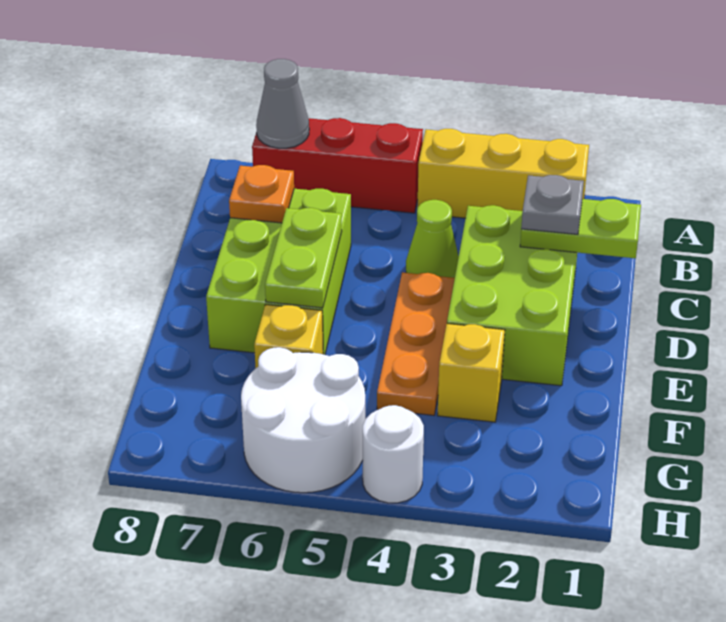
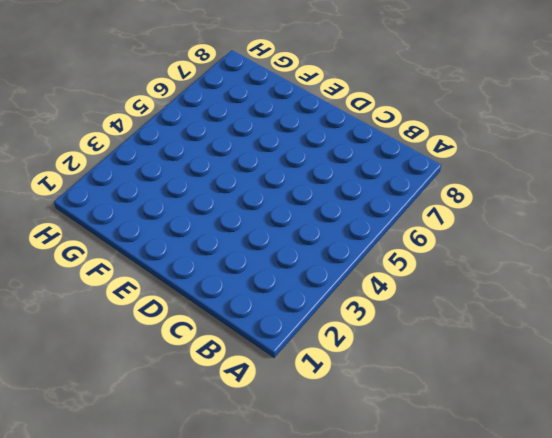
none -> yellow brick A2:A4 level 1
none -> red brick A5:A7 level 1
none -> lime brick C2:E3 level 1

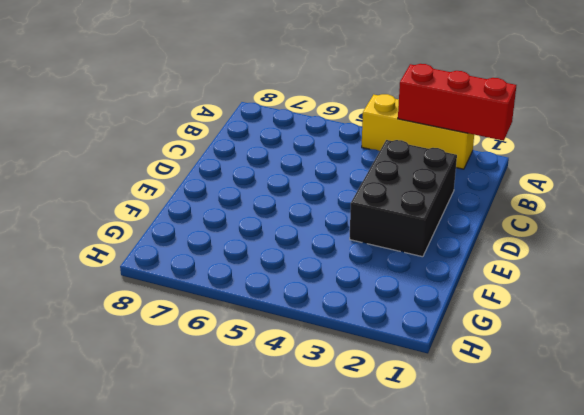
red brick A1:A3 level 2 -> red brick A5:A7 level 1
black brick C2:E3 level 1 -> lime brick C2:E3 level 1
none -> lime cone C4 level 1
none -> lime brick C6:E7 level 1
none -> orange plate D4:F4 level 1

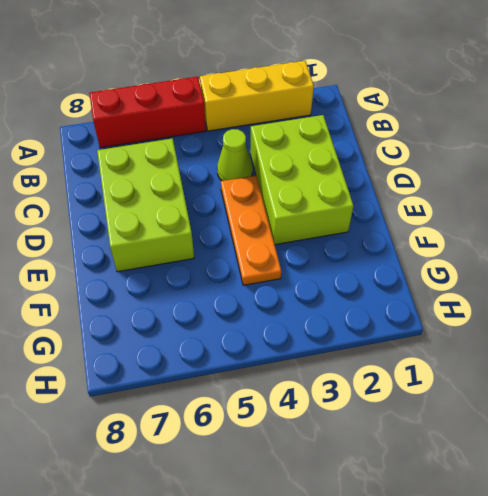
none -> yellow brick F3 level 1
none -> yellow brick F6 level 1
none -> white round brick G5:H6 level 1

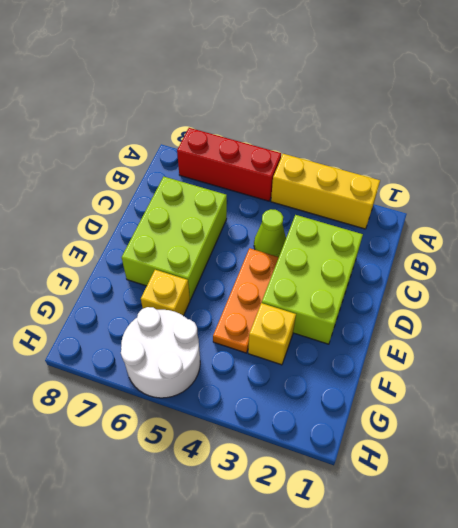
none -> white round brick H4 level 1
none -> grey cone A7 level 2
none -> lime plate C1:C2 level 2

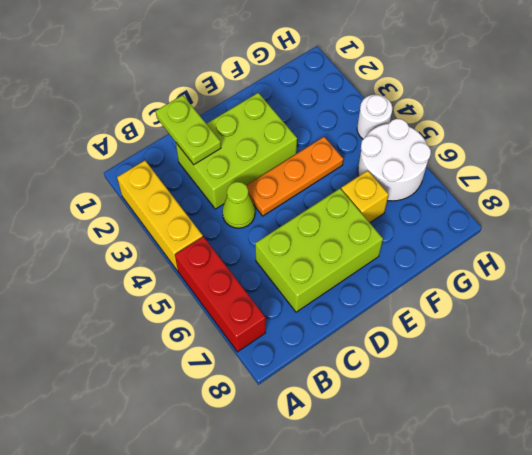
none -> yellow brick F3 level 1
none -> grey cone A7 level 2
none -> orange plate C7 level 2

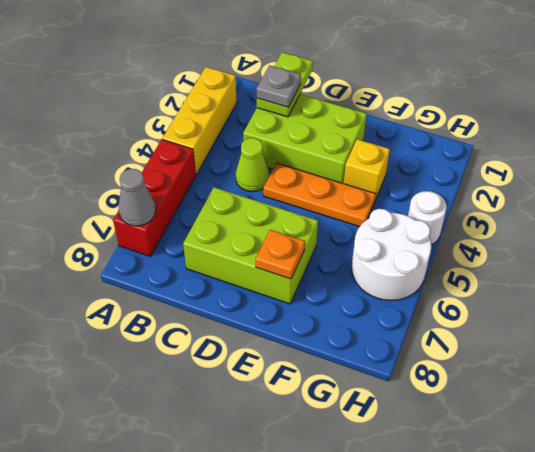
orange plate E7 level 2 -> orange plate C7 level 2
none -> yellow brick F6 level 1
none -> lime plate D6:E6 level 2

